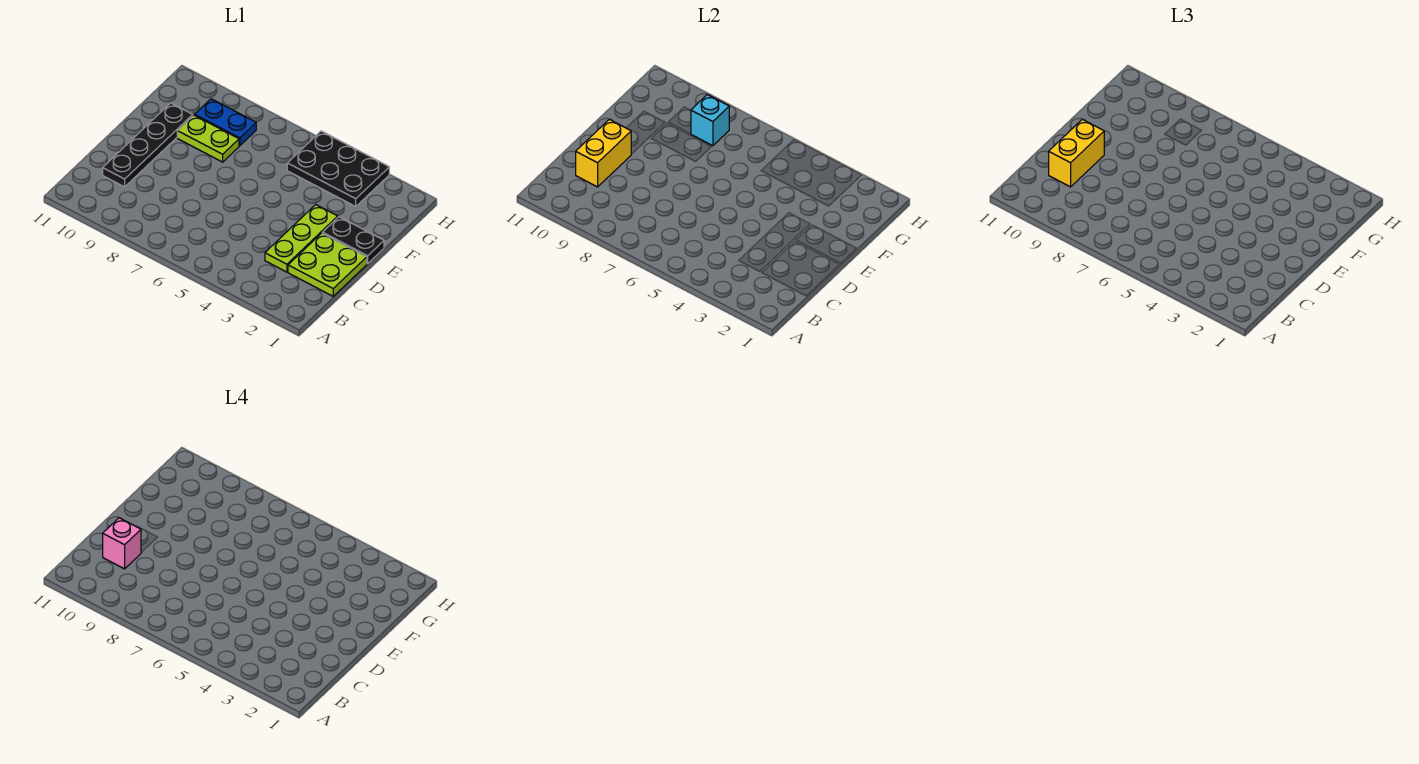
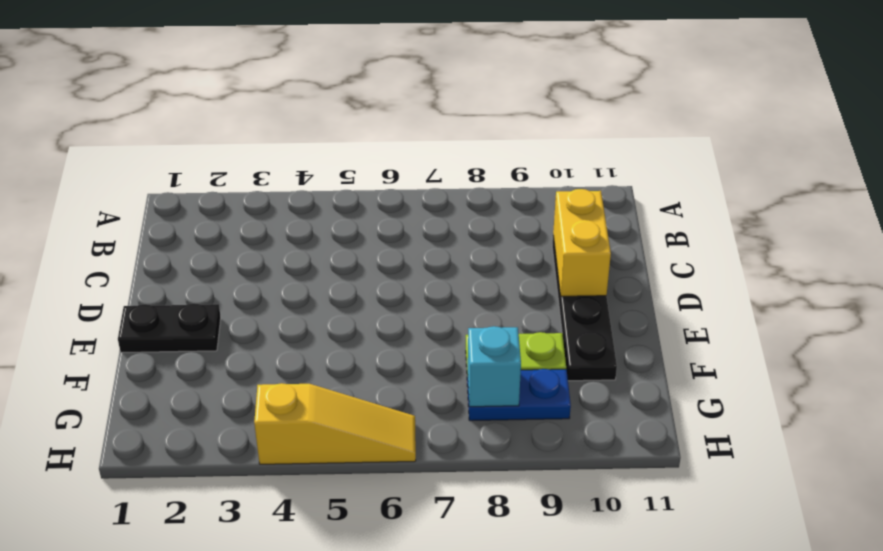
yellow slope H4:H6 level 1 top 4 -> black plate G3:H5 level 1
none -> lime plate C1:D2 level 1
none -> lime plate C3:E3 level 1

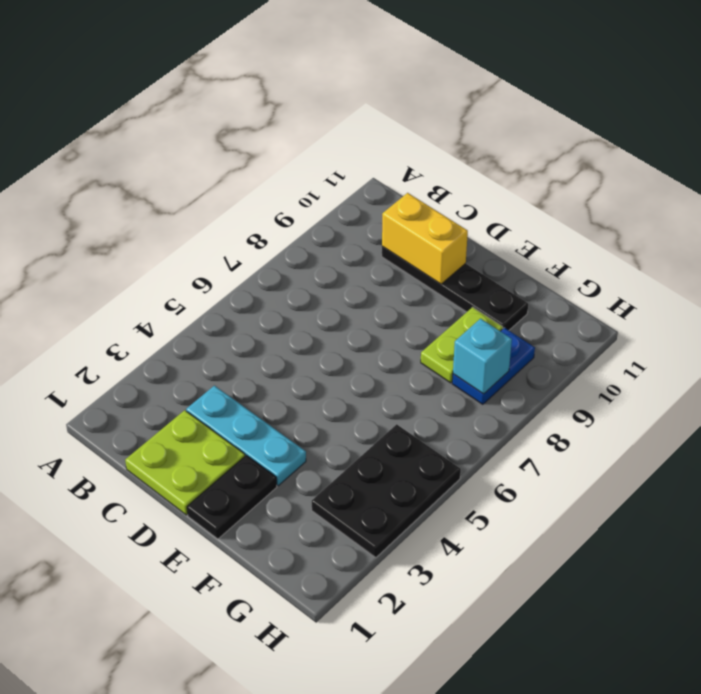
cyan plate C3:E3 level 1 -> lime plate C3:E3 level 1
none -> yellow brick C10:D10 level 3
none -> pink brick C10 level 4

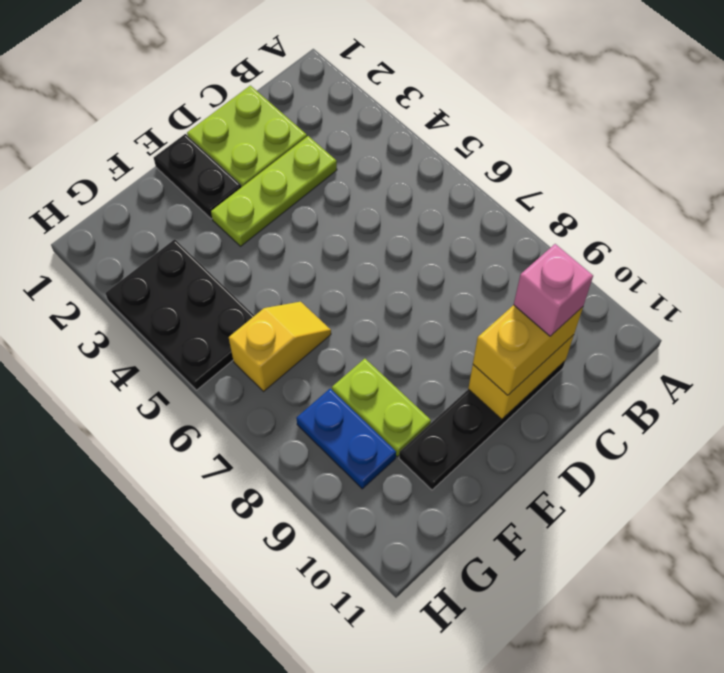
yellow slope F6:G6 level 1 top G -> none
none -> cyan brick G8 level 2

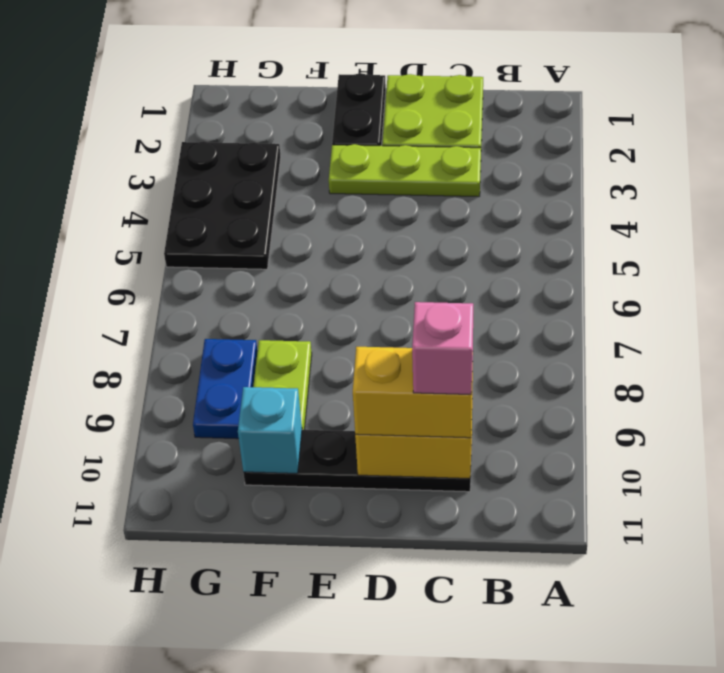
cyan brick F10 level 2 -> cyan brick G8 level 2

